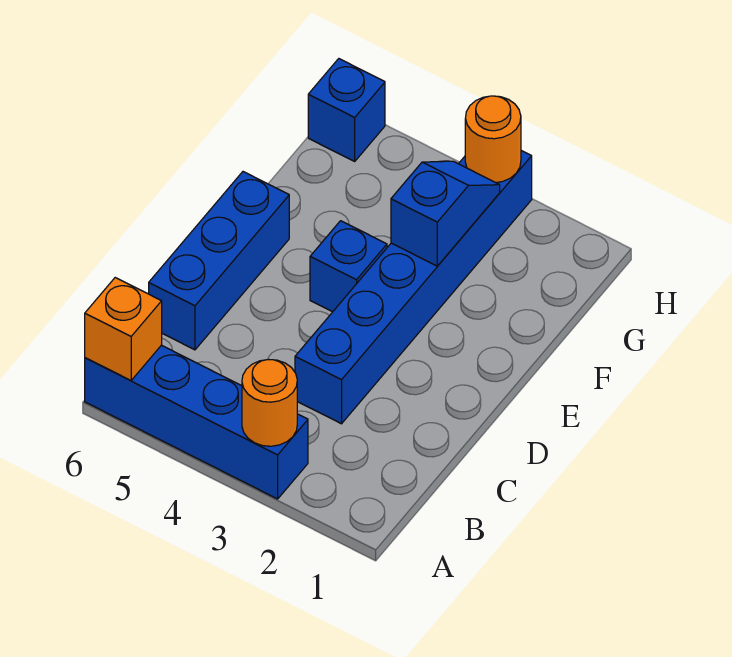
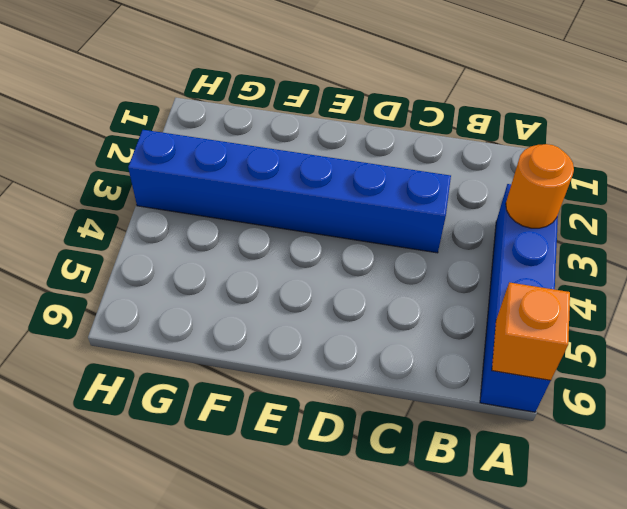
none -> blue brick C6:E6 level 1
none -> blue brick E4 level 1

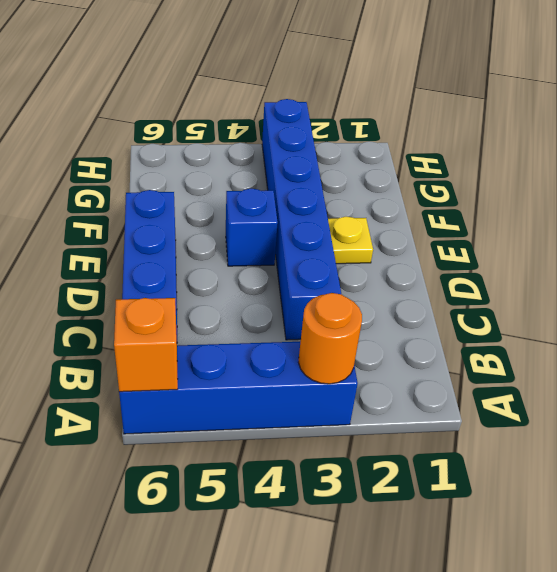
yellow plate E2 level 1 -> none
none -> blue brick H6 level 1
none -> blue slope F3:G3 level 2 top F

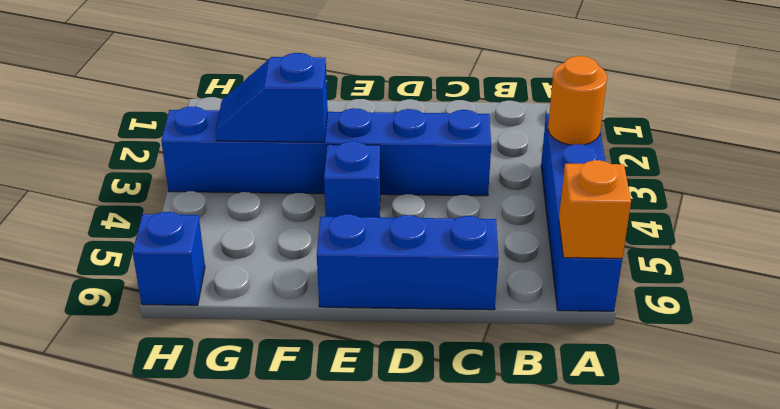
none -> orange round brick H3 level 2

